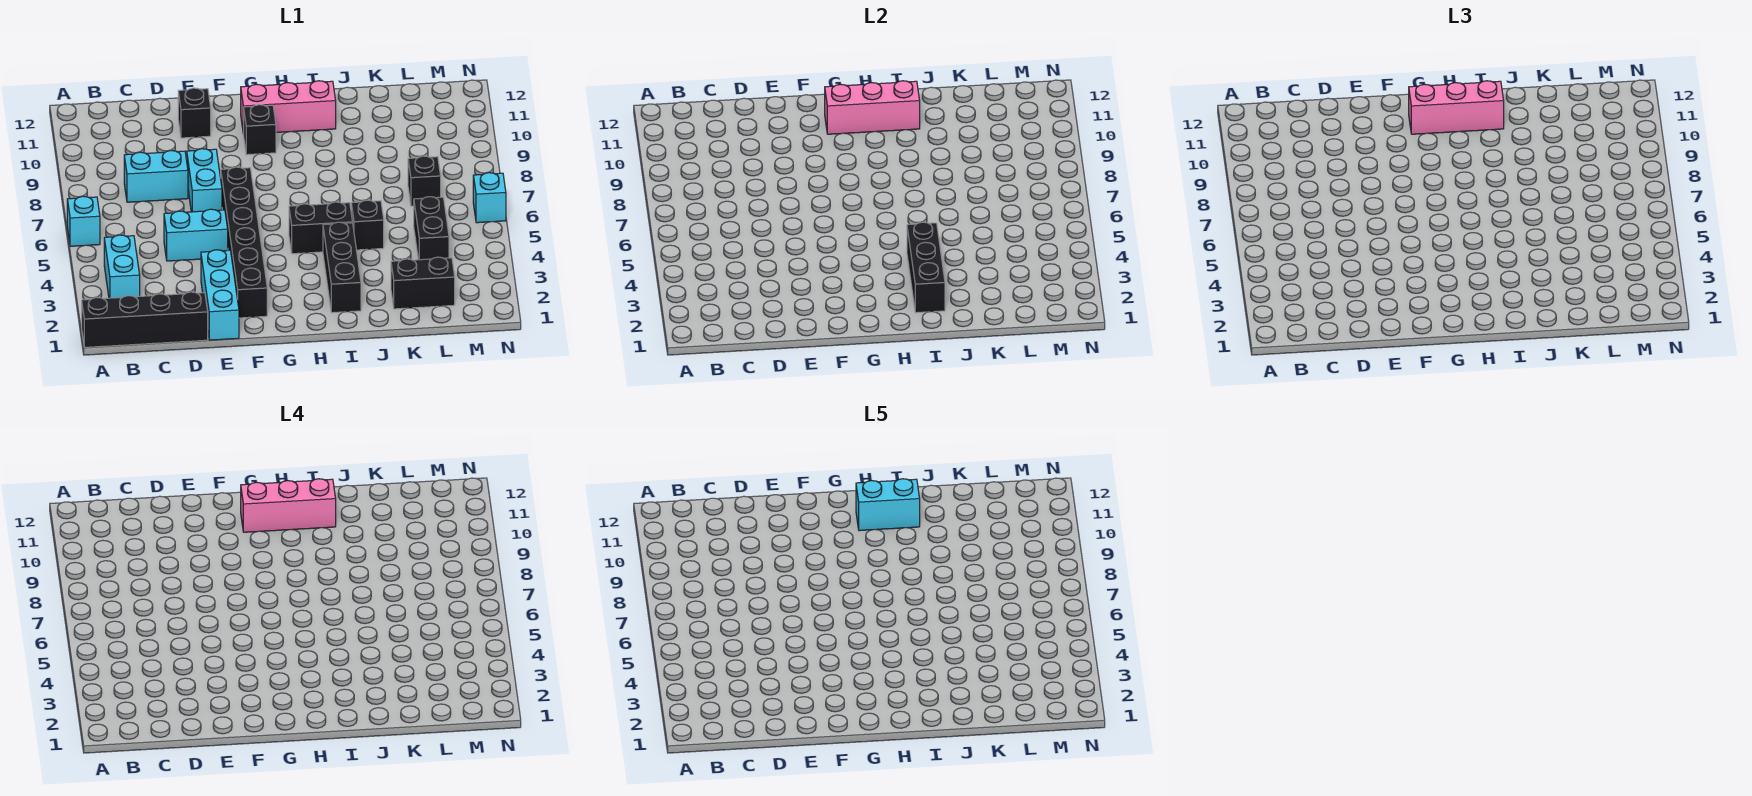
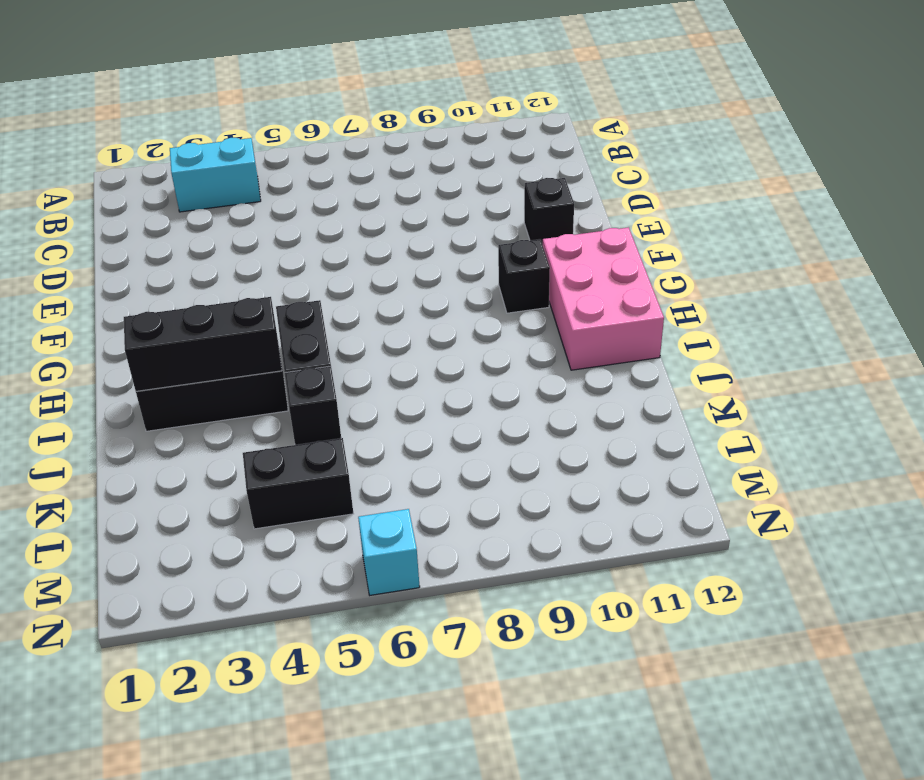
pink brick G11:I12 level 1 -> pink brick G11:I11 level 1
none -> black brick A1:D1 level 1
none -> cyan brick A6 level 1
none -> cyan brick C8:D8 level 1

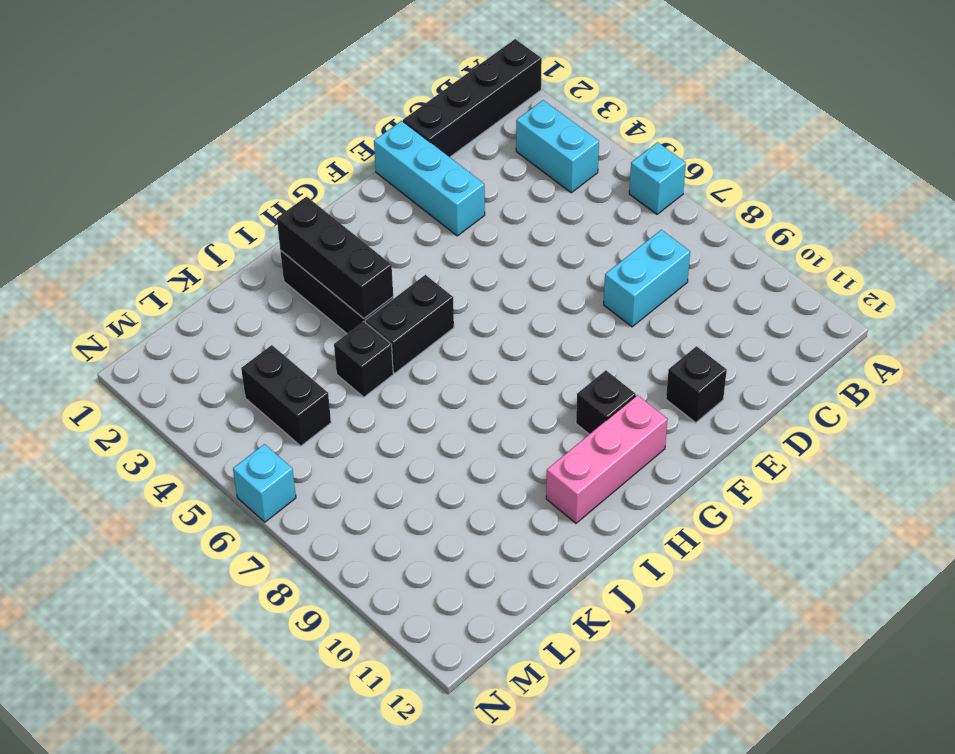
none -> cyan brick D5:E5 level 1
none -> cyan brick E7:E8 level 1
none -> black brick F2:F7 level 1

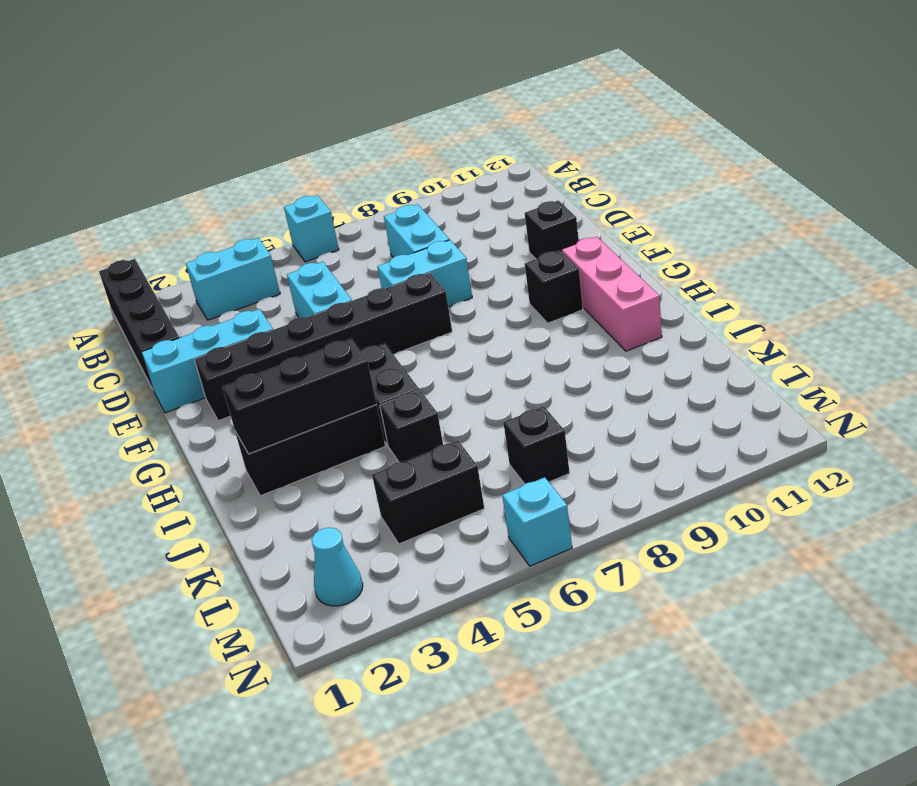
cyan cone M2 level 1 -> none
none -> black brick K2:L2 level 1
none -> pink brick G11:I11 level 2
none -> pink brick G11:I11 level 3

